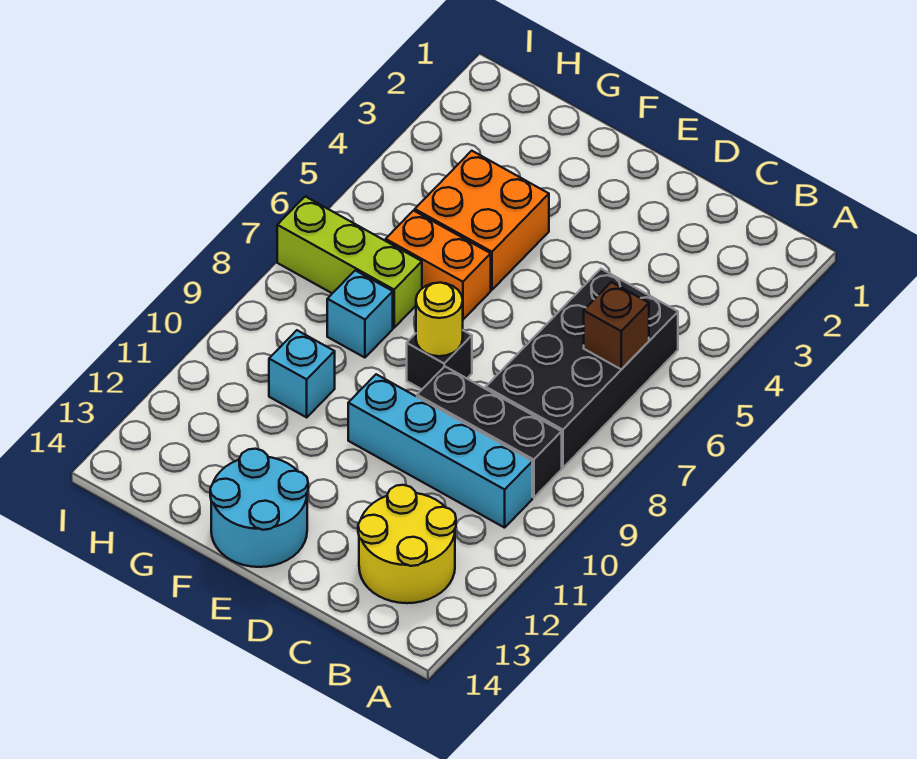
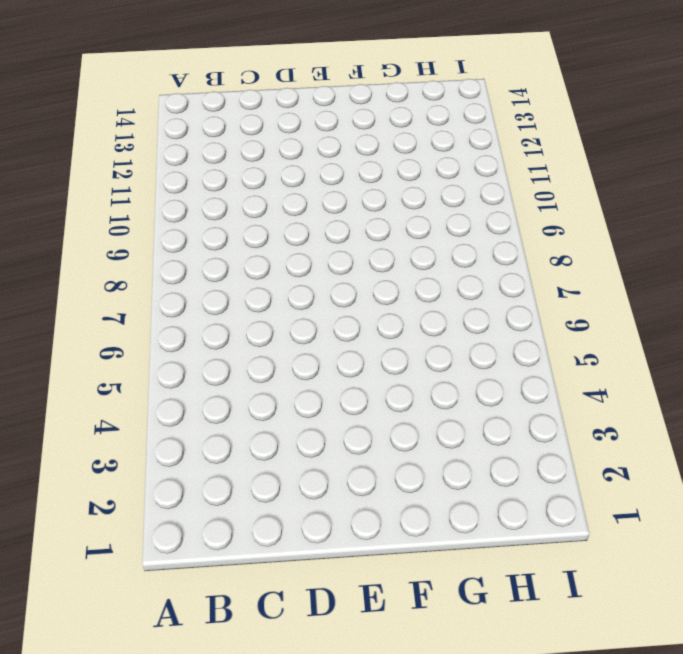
none -> black brick B5:C8 level 1
none -> black brick B9:D9 level 1
none -> cyan brick B10:E10 level 1

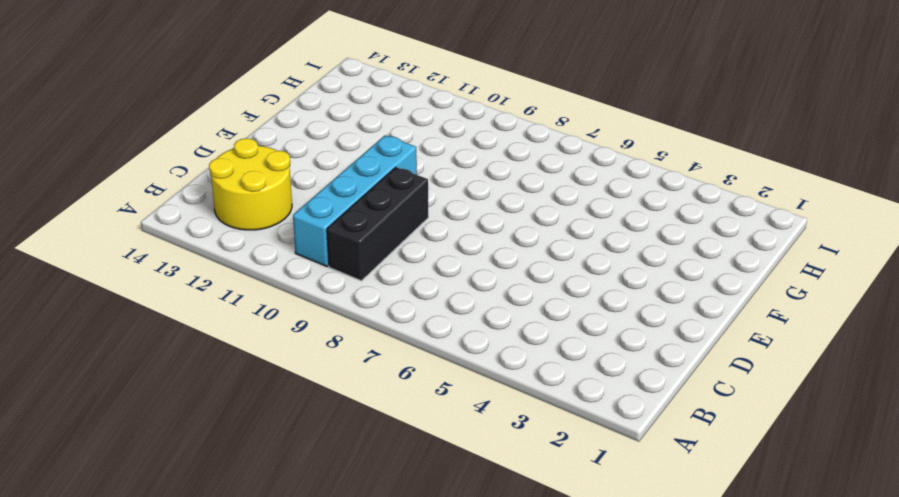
none -> black brick B5:C8 level 1
none -> black brick E8 level 1
none -> cyan round brick E13:F14 level 1

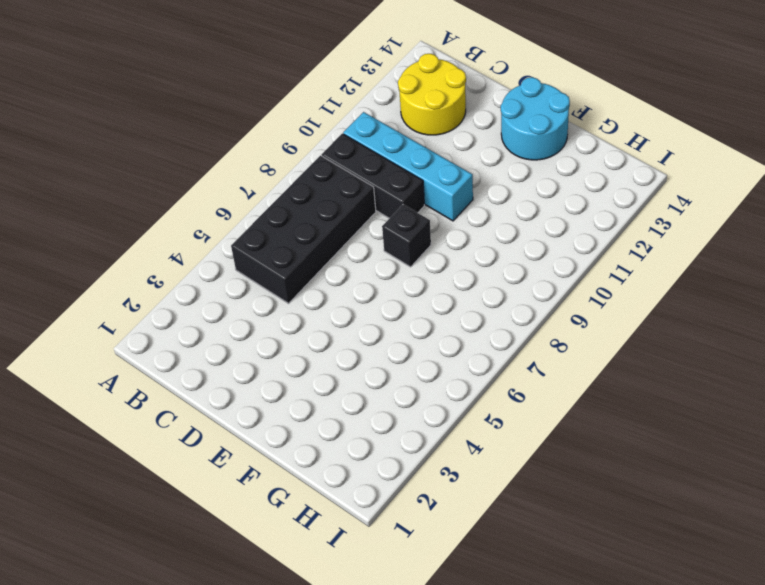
none -> orange brick F4:G5 level 1
none -> orange brick F6:G6 level 1
none -> lime brick G7:I7 level 1

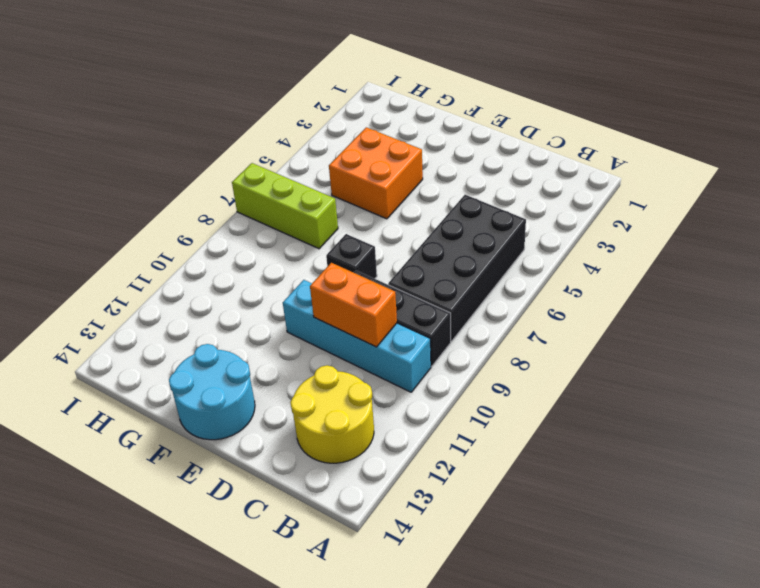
orange brick C10:D10 level 2 -> orange brick F6:G6 level 1
none -> cyan brick G8 level 1
none -> cyan brick G10 level 1
none -> brown brick B6 level 2

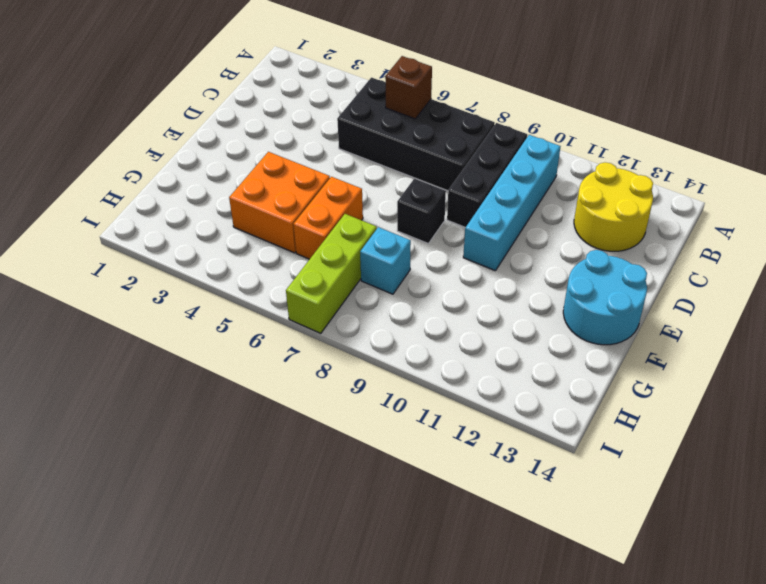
none -> cyan brick G10 level 1
none -> yellow round brick E8 level 2

